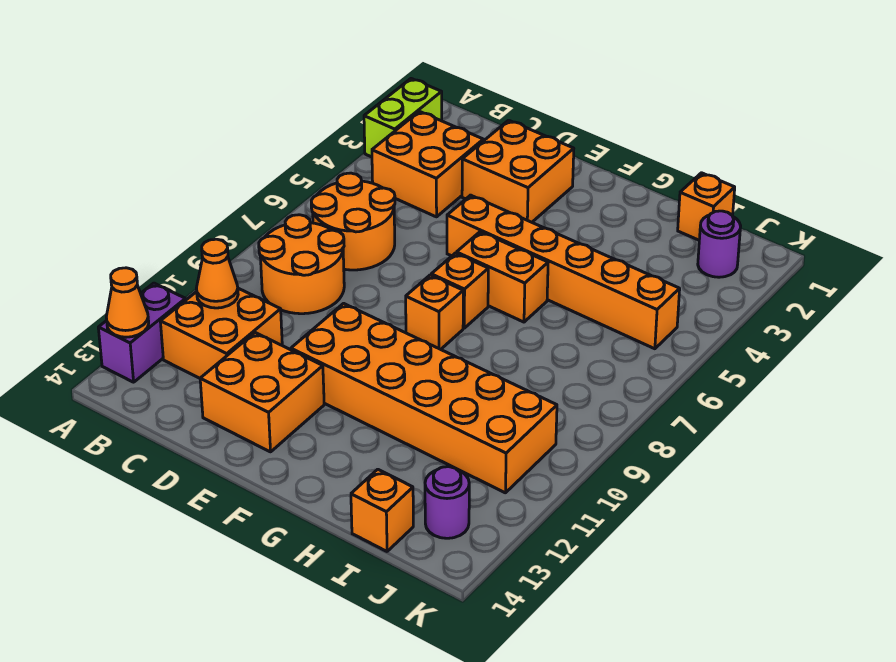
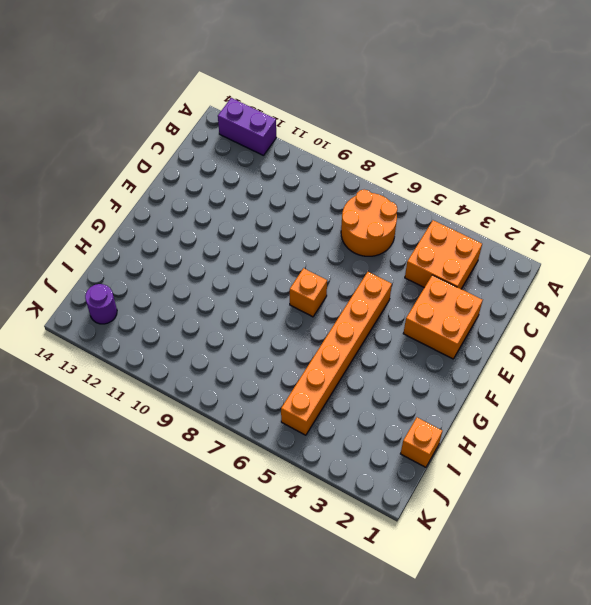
none -> lime brick A2:A3 level 1
none -> orange round brick B8:C9 level 1
none -> orange brick B11:C12 level 1

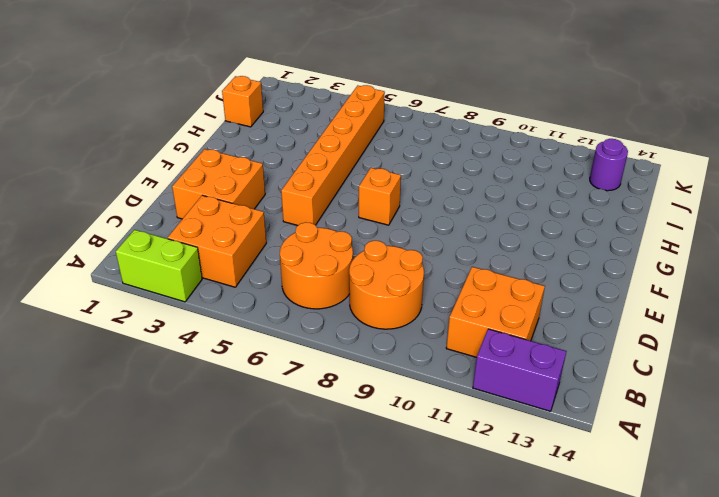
none -> orange brick D12:E13 level 1
none -> orange brick E10:J11 level 1
none -> orange brick F6:G6 level 1

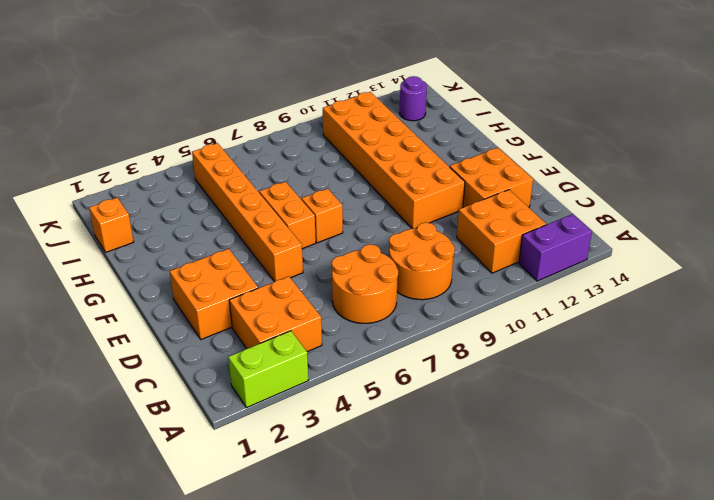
none -> orange brick F8 level 1
none -> orange brick I14 level 1
none -> purple round brick J2 level 1

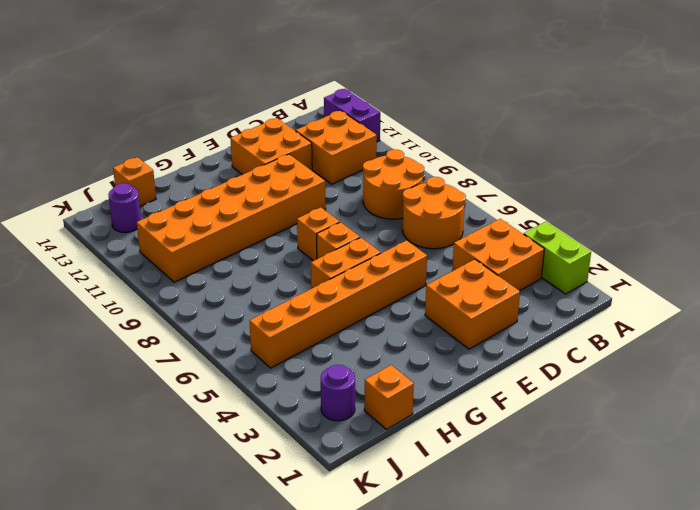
none -> orange cone A13 level 2
none -> orange cone B11 level 2

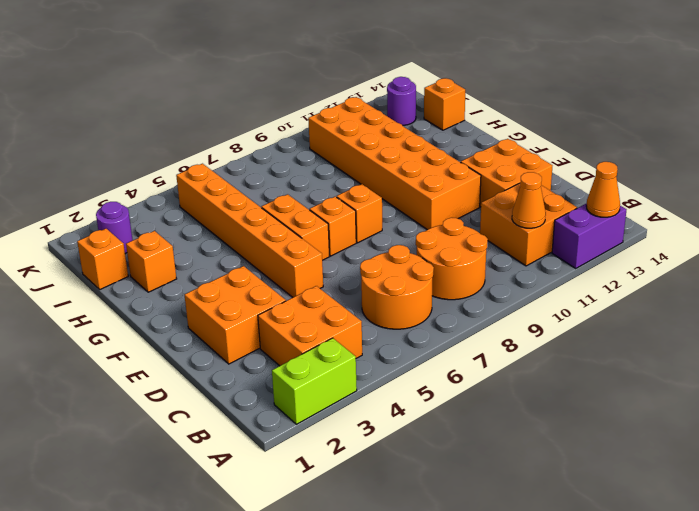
orange brick H2 level 1 -> none

